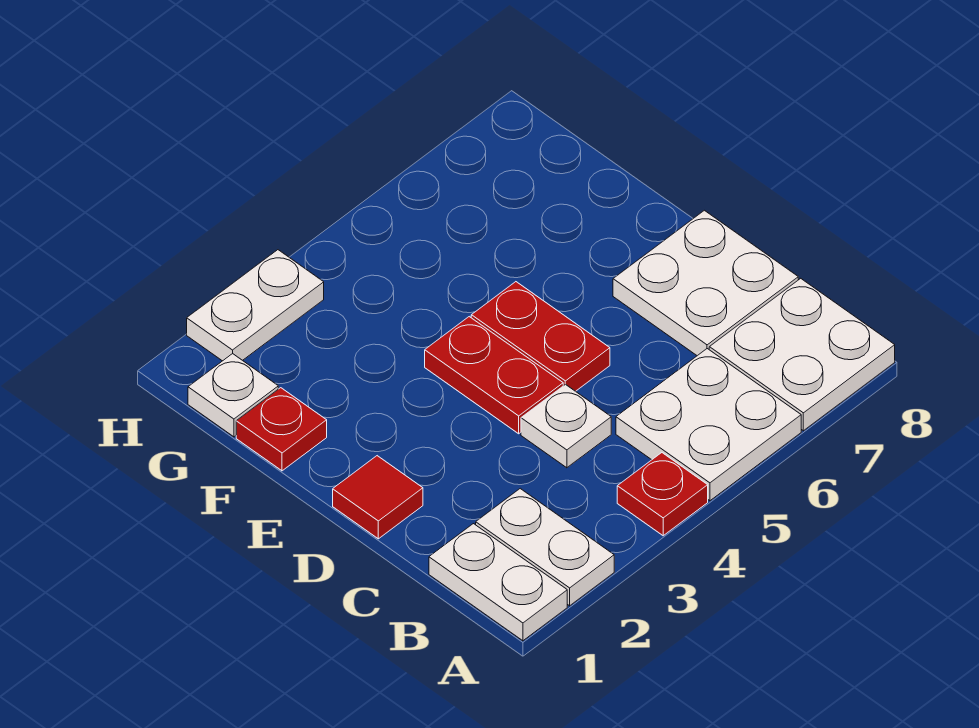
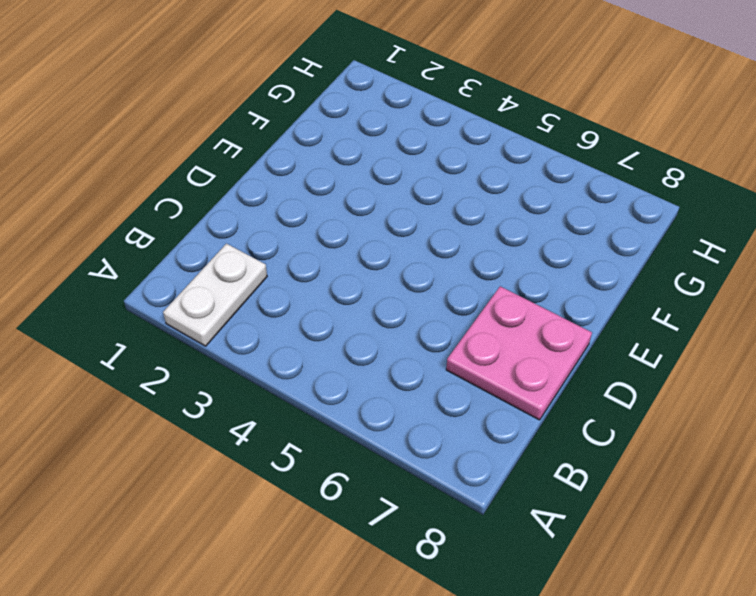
pink plate C7:D8 level 1 -> white plate C7:D8 level 1
none -> white plate A1:B1 level 1
none -> red plate A4 level 1
none -> white plate A5:B6 level 1

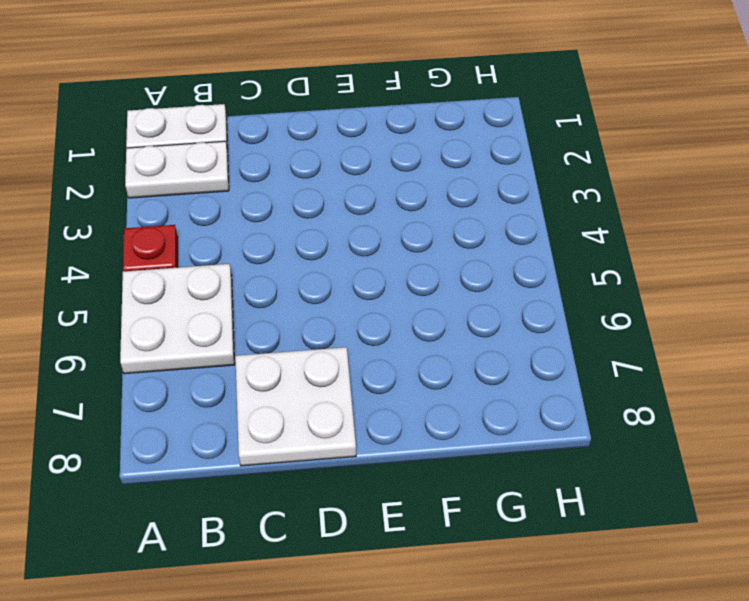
none -> white plate A7:B8 level 1
none -> white plate C4 level 1
none -> red tile D1 level 1

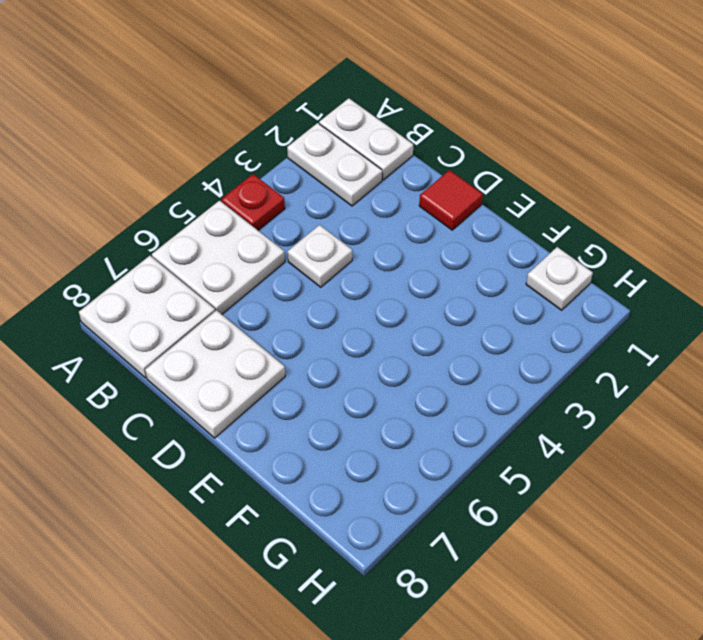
none -> red plate D4:E4 level 1
none -> red plate D5:E5 level 1
none -> red plate F1 level 1

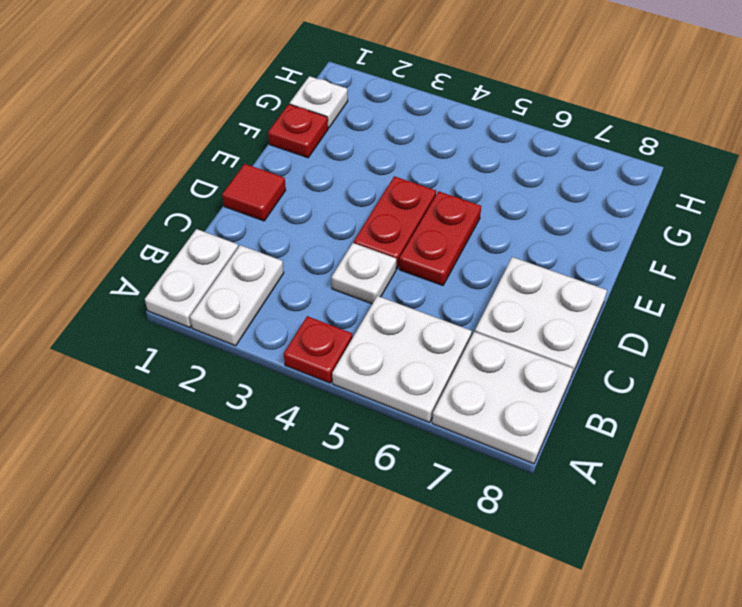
none -> white plate H2:H3 level 1

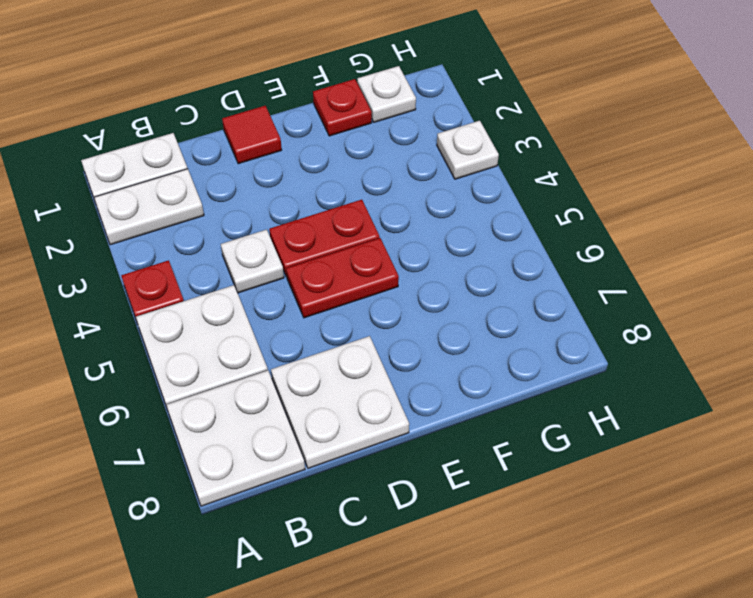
white plate H3 level 1 -> white plate H2:H3 level 1

